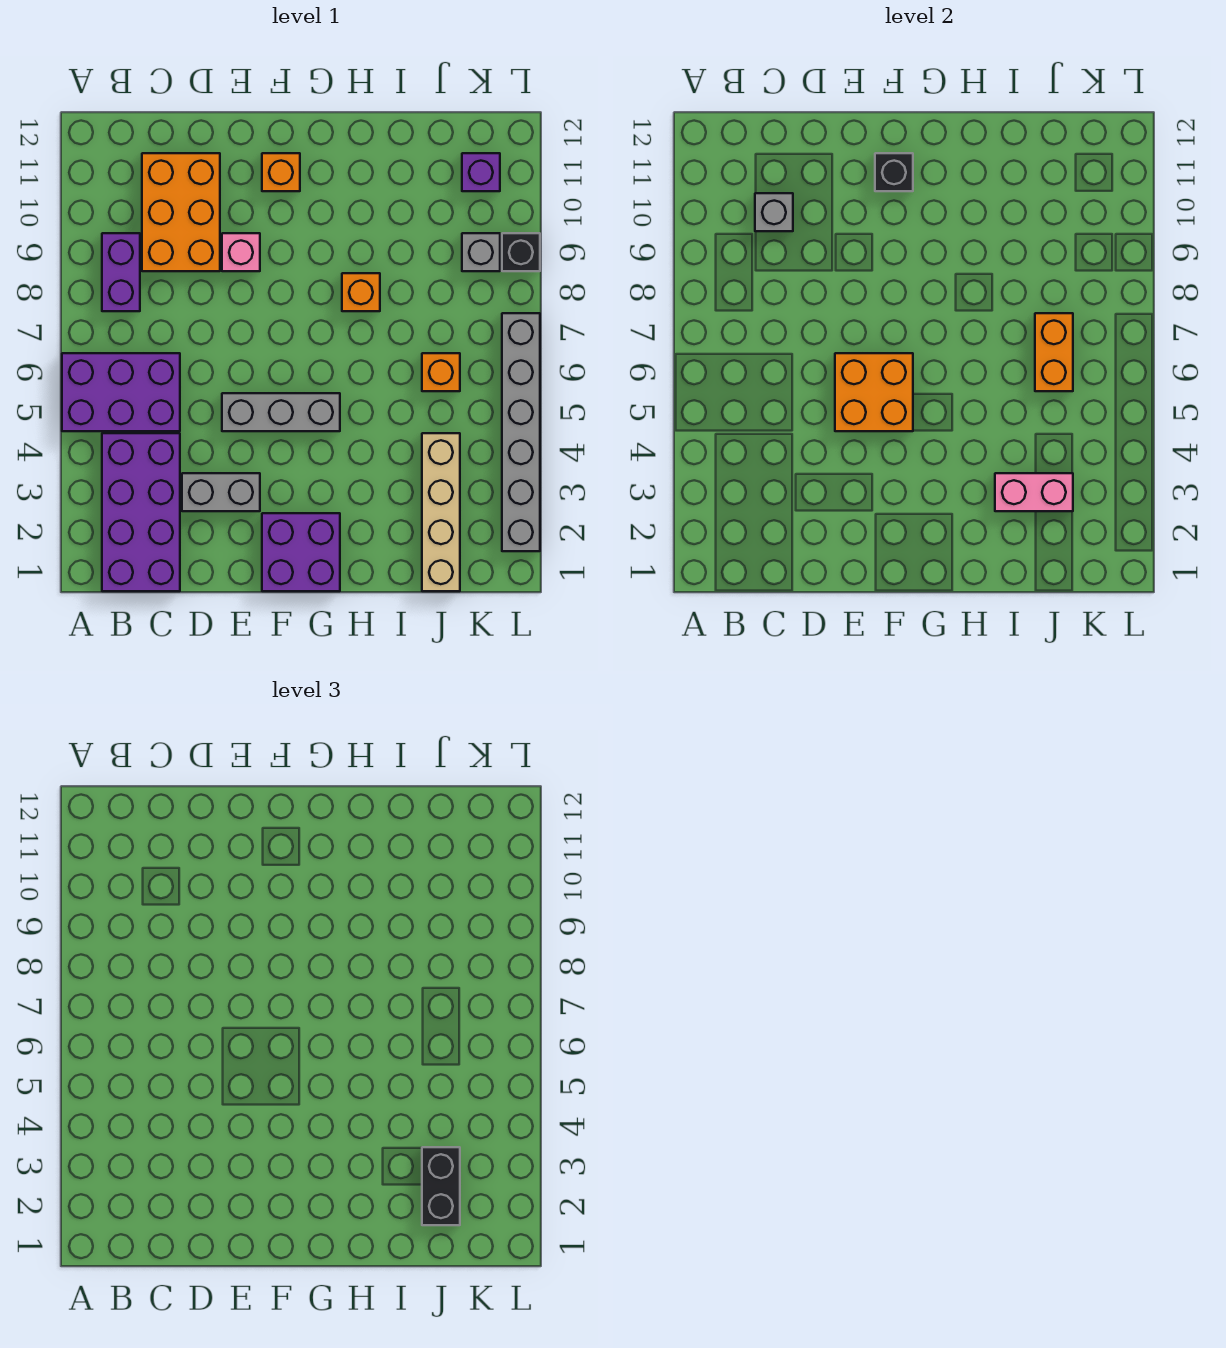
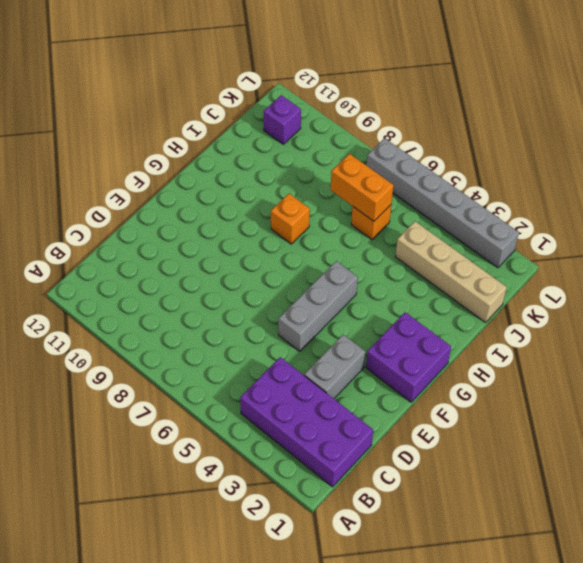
none -> purple brick A5:C6 level 1
none -> purple brick B8:B9 level 1
none -> orange brick C9:D11 level 1

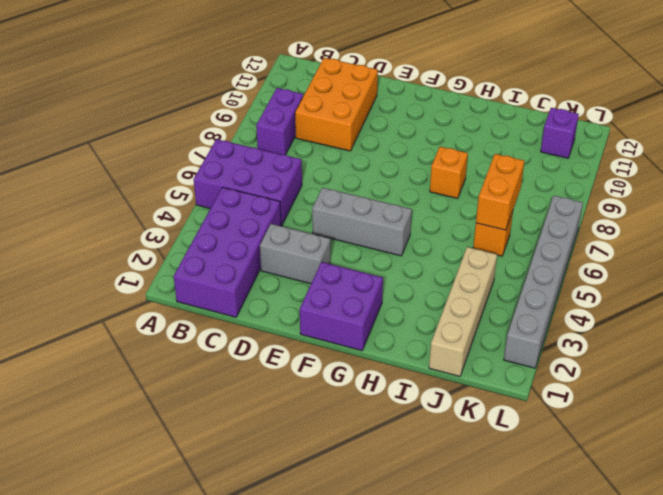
none -> pink brick E9 level 1
none -> orange brick F11 level 1
none -> grey brick K9 level 1

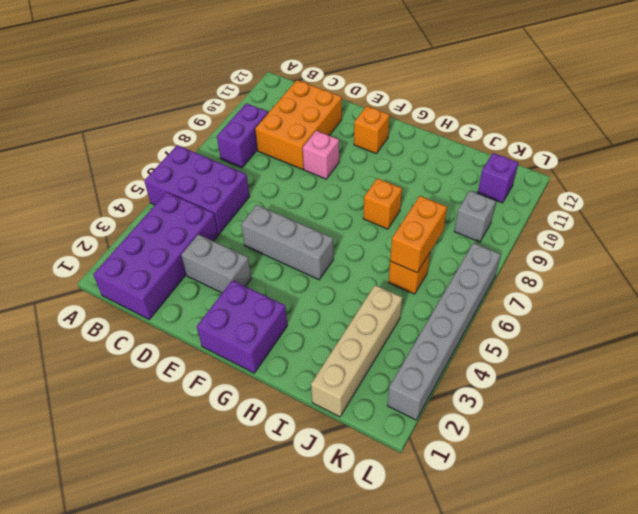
none -> black brick L9 level 1
none -> grey brick C10 level 2
none -> orange brick E5:F6 level 2

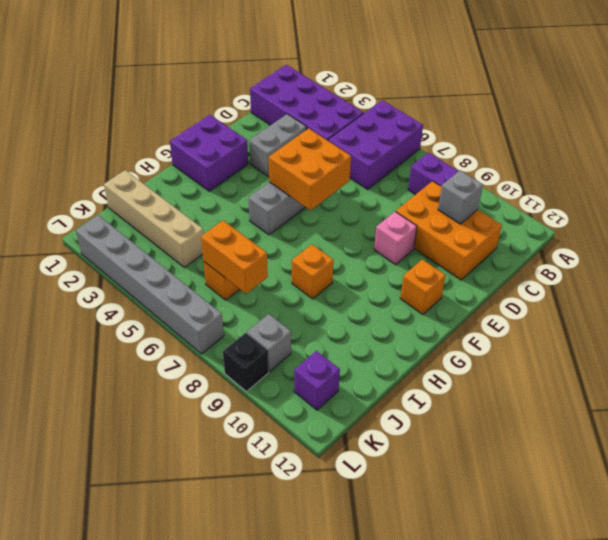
none -> black brick F11 level 2
none -> pink brick I3:J3 level 2
none -> black brick J2:J3 level 3

